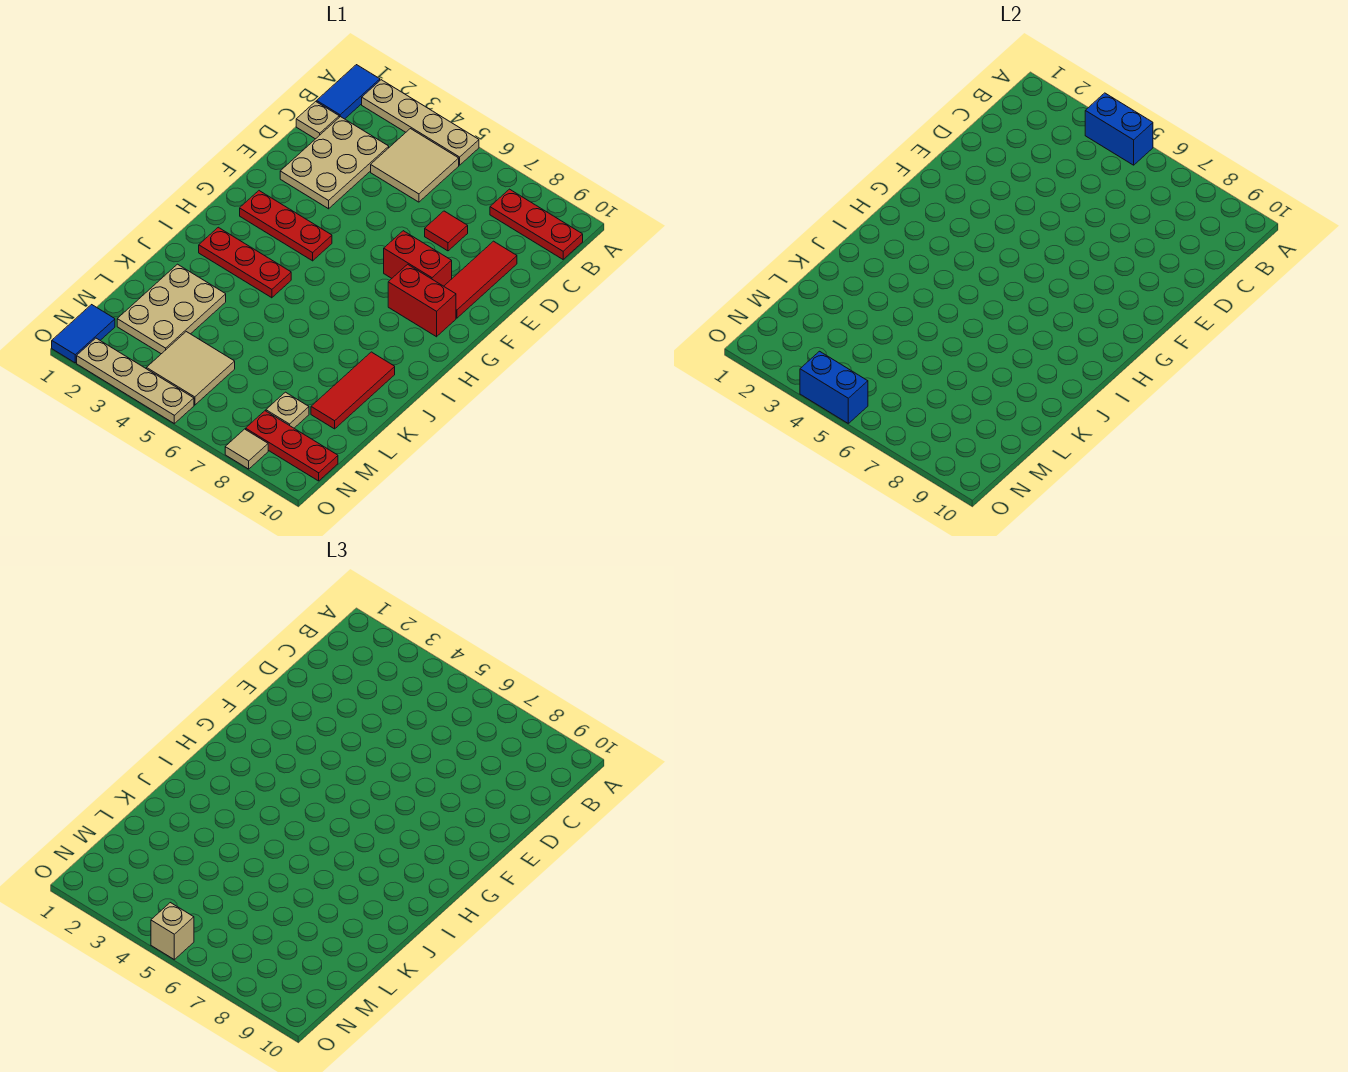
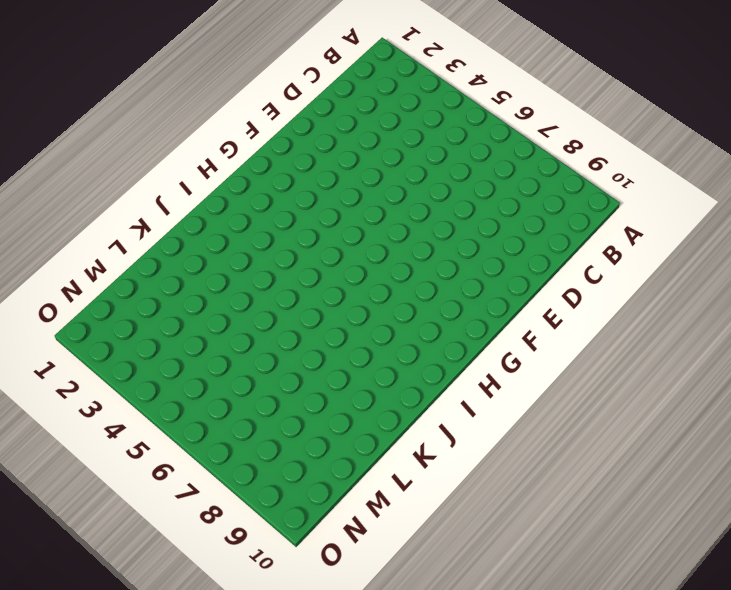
none -> blue tile A1:B1 level 1
none -> tan plate A2:A5 level 1
none -> tan tile B4:C5 level 1

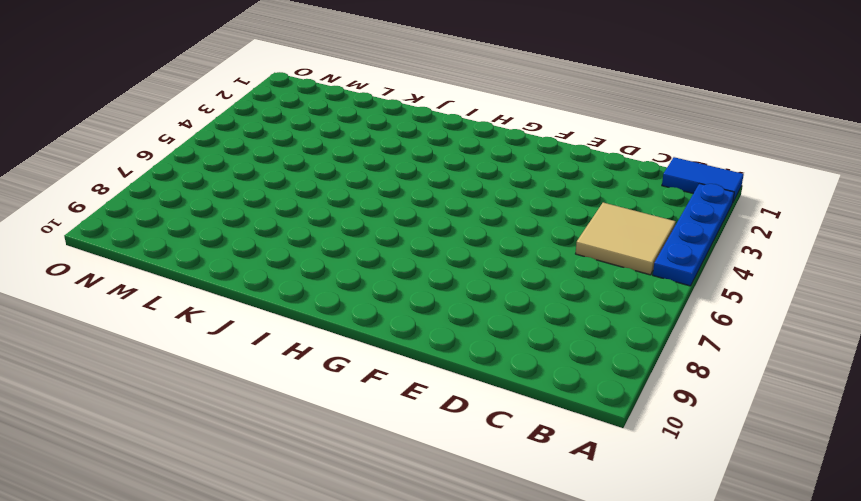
blue plate A2:A5 level 1 -> tan plate A2:A5 level 1
none -> red plate B8:B10 level 1
none -> tan plate C1 level 1
none -> tan plate C2:E3 level 1

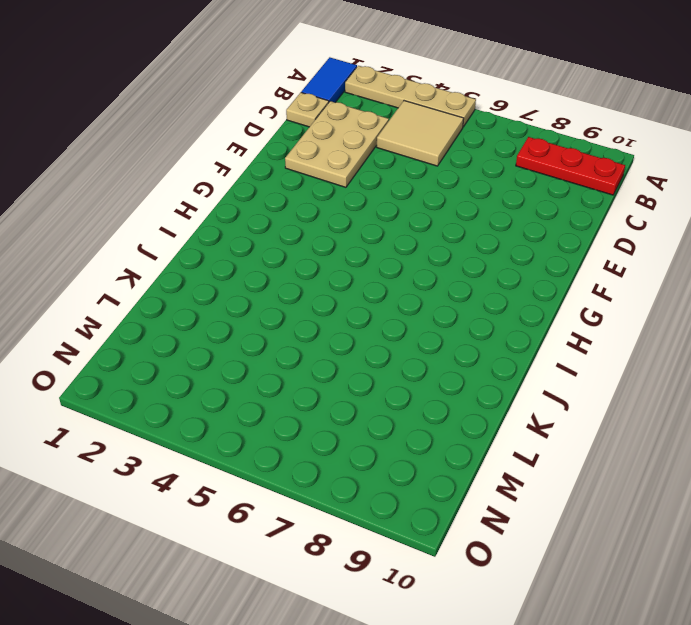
none -> red tile D7 level 1
none -> red tile D9:F9 level 1
none -> red brick F7:F8 level 1

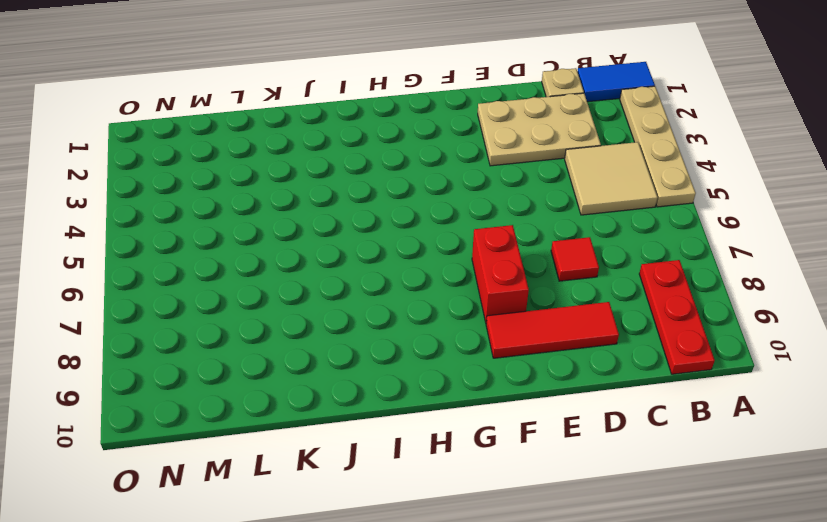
none -> red plate G2:G4 level 1
none -> red brick G8:G9 level 1
none -> red plate I2:I4 level 1

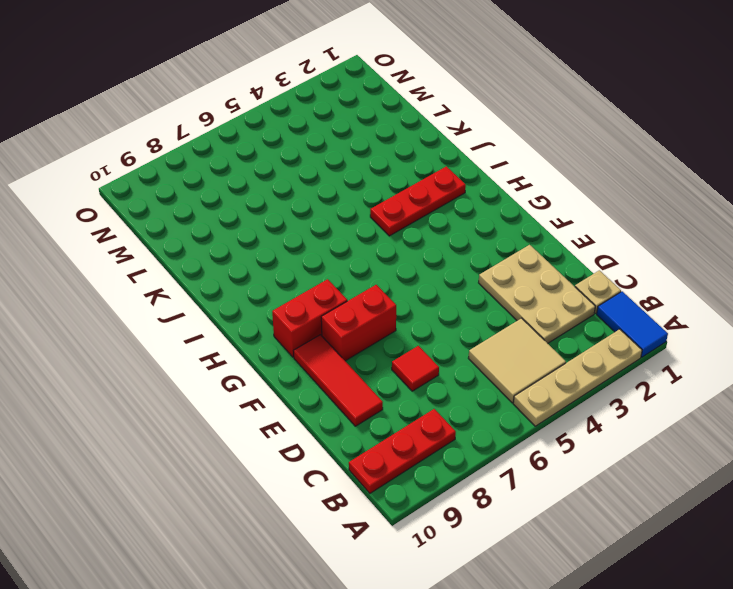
none -> red plate G2:G4 level 1
none -> red tile J9:L9 level 1
none -> tan plate K2:M3 level 1

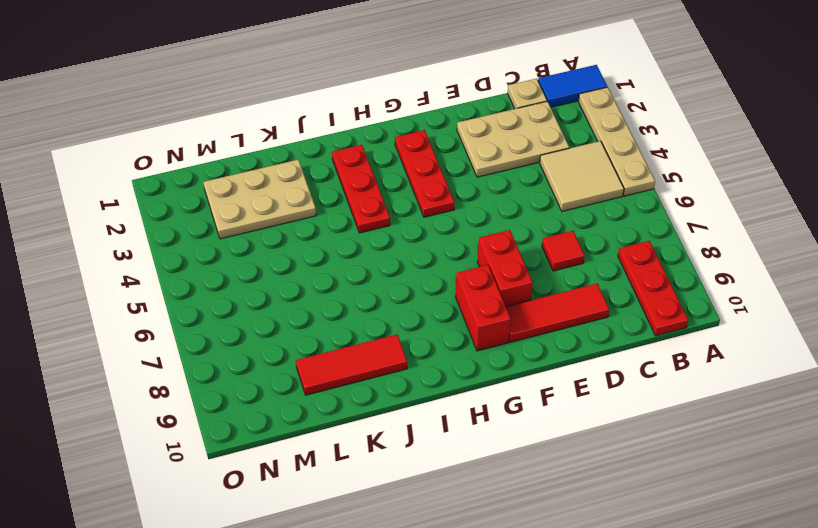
none -> tan tile M4:N5 level 1
none -> tan plate M8 level 1
none -> blue tile N1:O1 level 1

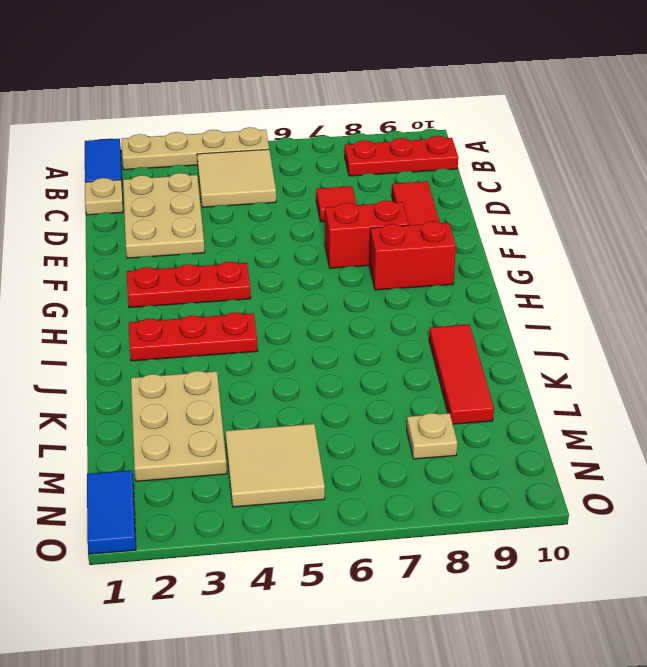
none -> red plate N8:N10 level 1
none -> tan plate O2:O5 level 1
none -> tan tile O8 level 1

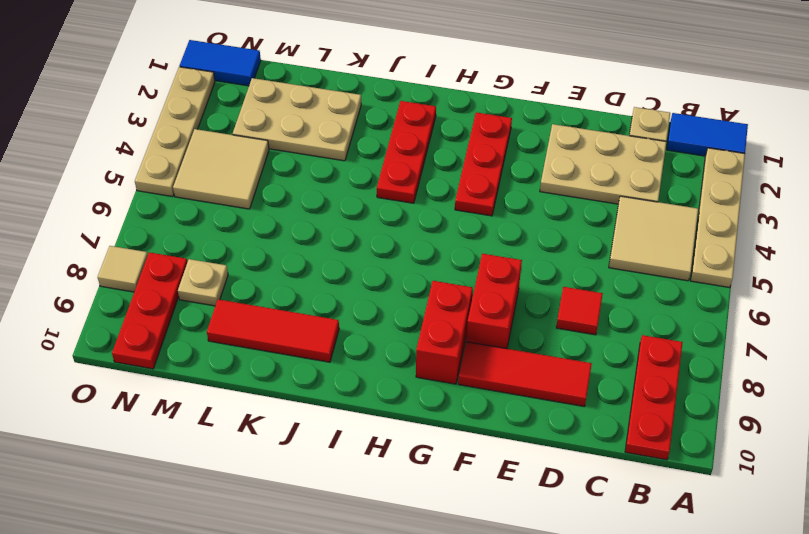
none -> blue brick A4:A5 level 2
none -> blue brick O4:O5 level 2
none -> tan brick O5 level 3

